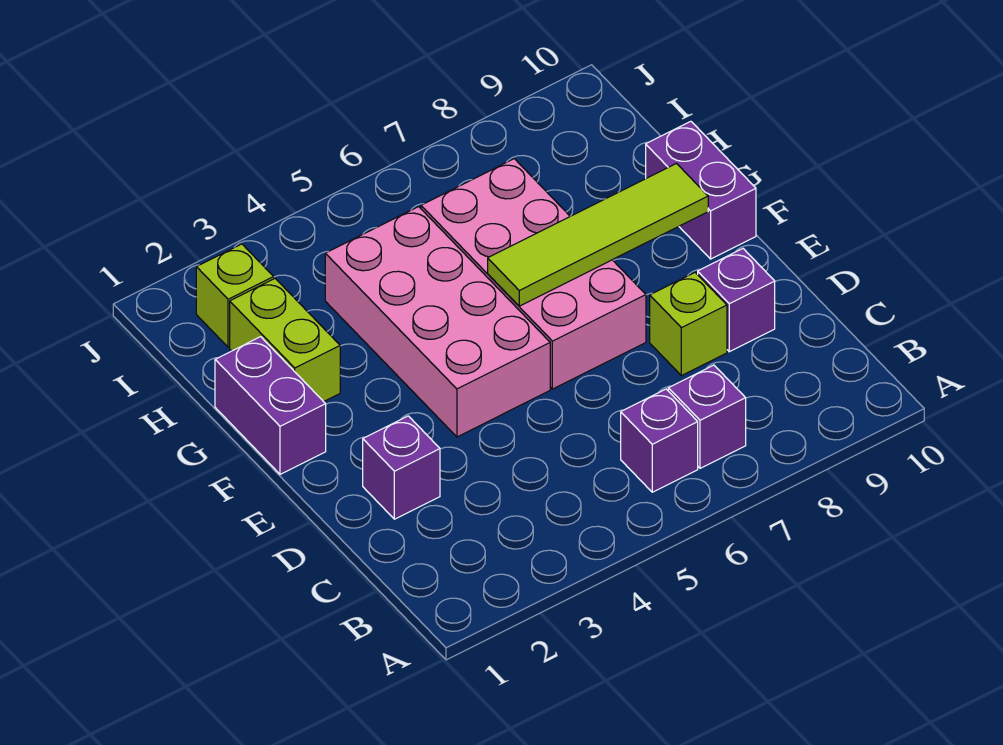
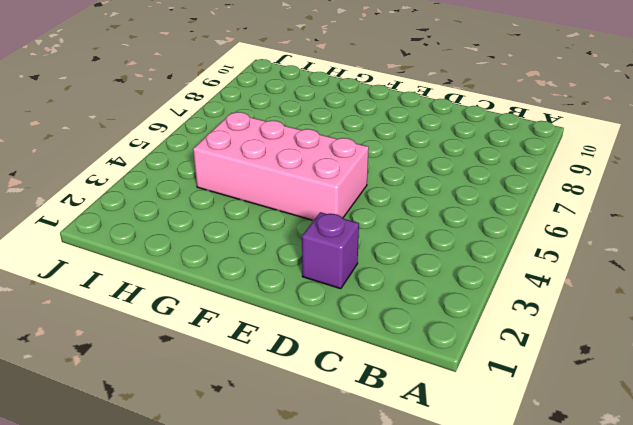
none -> purple brick B6 level 1
none -> purple brick B7 level 1
none -> lime brick D8 level 1

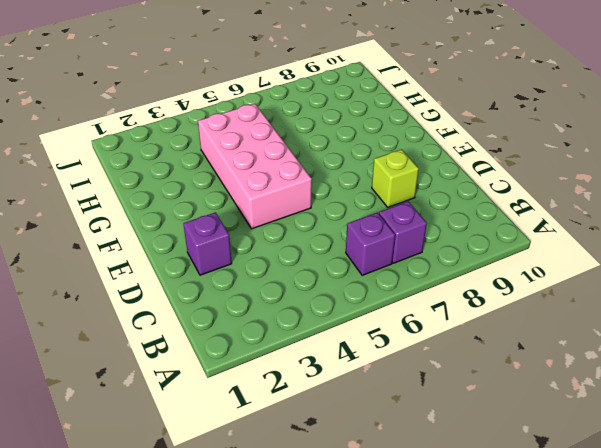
none -> purple brick D9 level 1
none -> pink brick E6:H7 level 1
none -> purple brick F1:G1 level 1

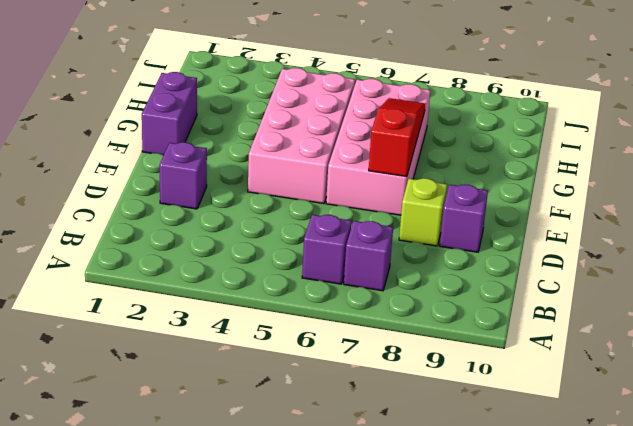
red slope E7:G7 level 2 top E -> lime tile F6:F9 level 2
none -> purple brick F10:G10 level 1
none -> lime brick G2:H2 level 1
none -> lime brick I2 level 1

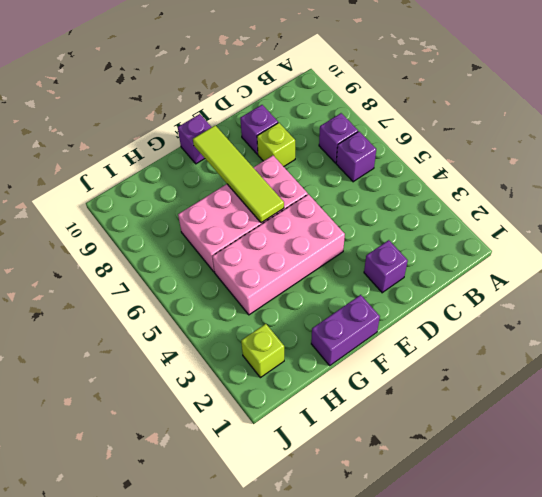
purple brick F10 level 1 -> purple brick F10:G10 level 1
none -> lime brick G2:H2 level 1

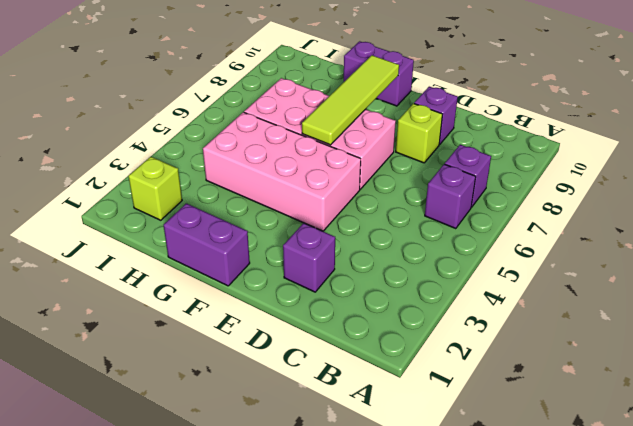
none -> lime brick G2:H2 level 1

